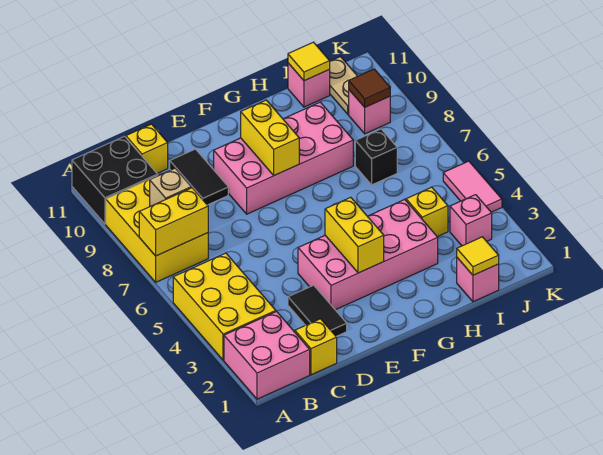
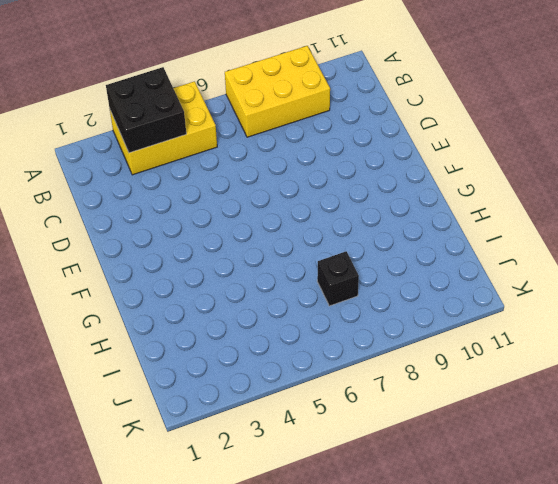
black brick A3:B4 level 2 -> black brick A10:B11 level 1
none -> pink brick A1:B2 level 1
none -> yellow brick C1 level 1
none -> yellow brick C11 level 1

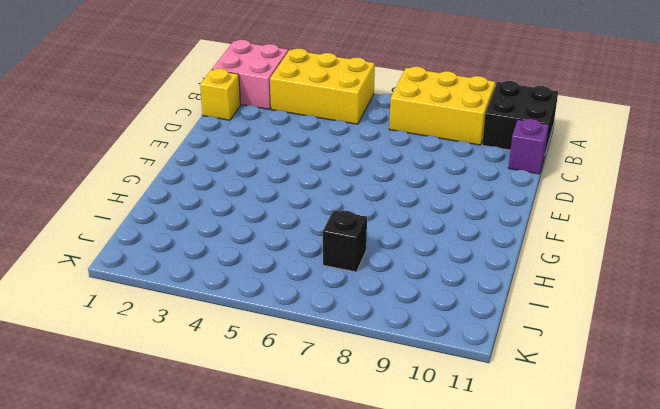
purple brick C11 level 1 -> yellow brick C11 level 1
none -> black tile D2:D3 level 1
none -> black tile D9:D10 level 1
none -> pink brick E3:H4 level 1

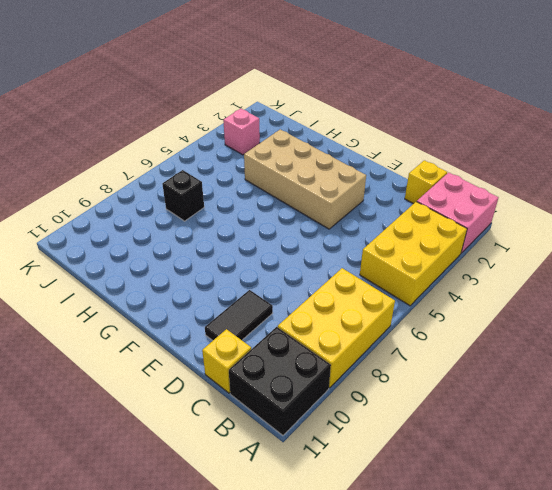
tan brick E3:H4 level 1 -> pink brick E3:H4 level 1
none -> black tile D2:D3 level 1
none -> pink brick E8:H9 level 1
none -> pink brick I1 level 1

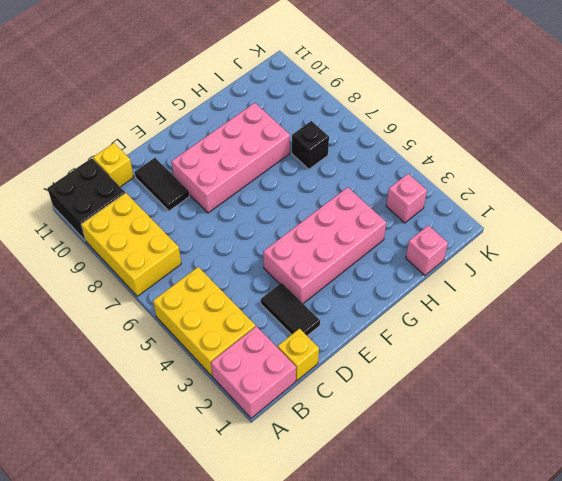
none -> yellow brick I4 level 1
none -> pink brick I11 level 1
none -> pink brick J9 level 1

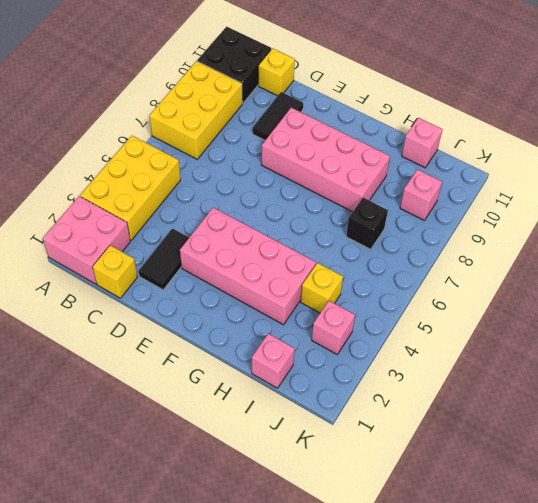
none -> tan plate J10:J11 level 1
none -> pink tile K4:K5 level 1
none -> yellow brick A7:B7 level 2

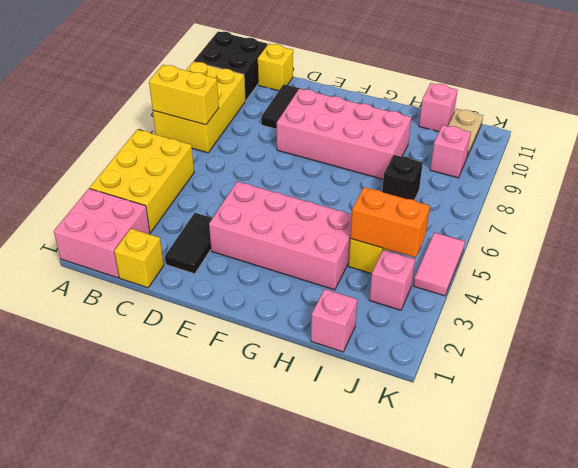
orange brick I4:J4 level 2 -> none
none -> tan brick B8 level 2
none -> yellow brick F3:F4 level 2
none -> yellow brick F8:F9 level 2

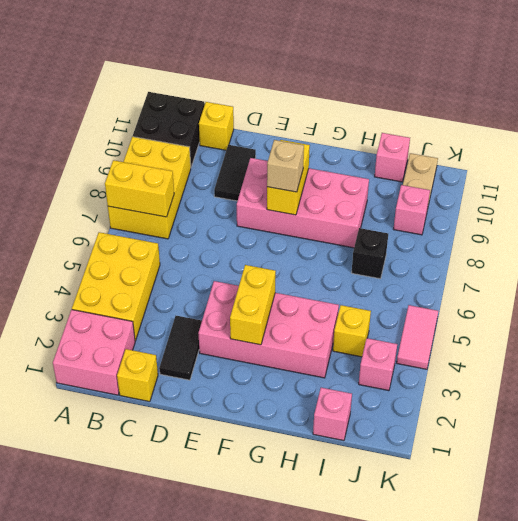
tan brick F8 level 3 -> tan brick B8 level 2
none -> yellow tile I1 level 2
none -> yellow tile I11 level 2
none -> brown tile J9 level 2

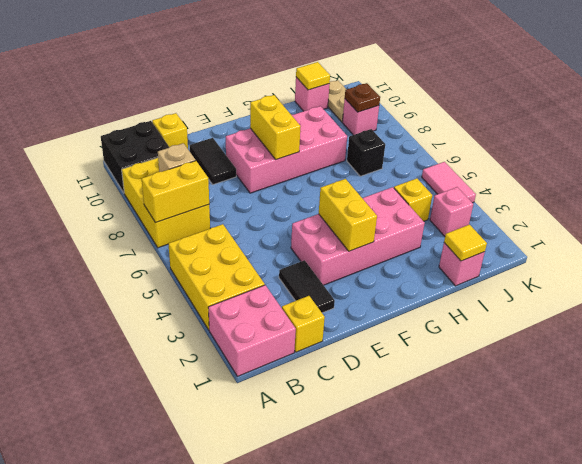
brown plate J9 level 2 -> brown tile J9 level 2

